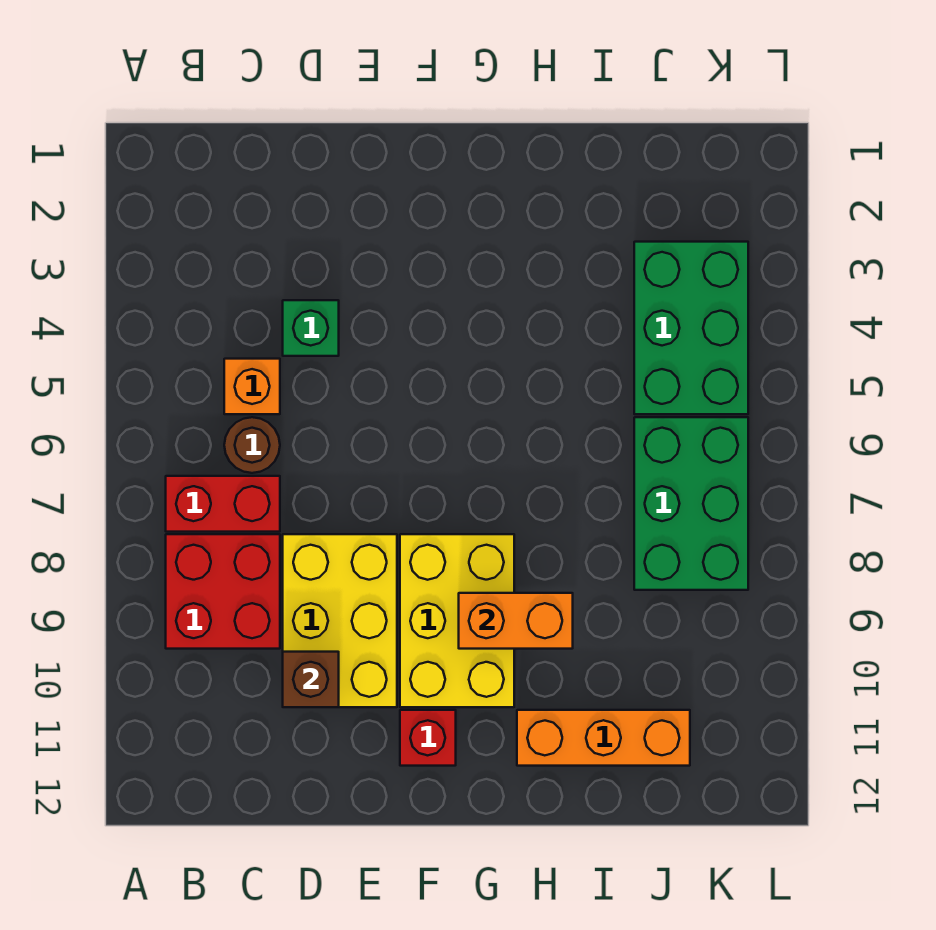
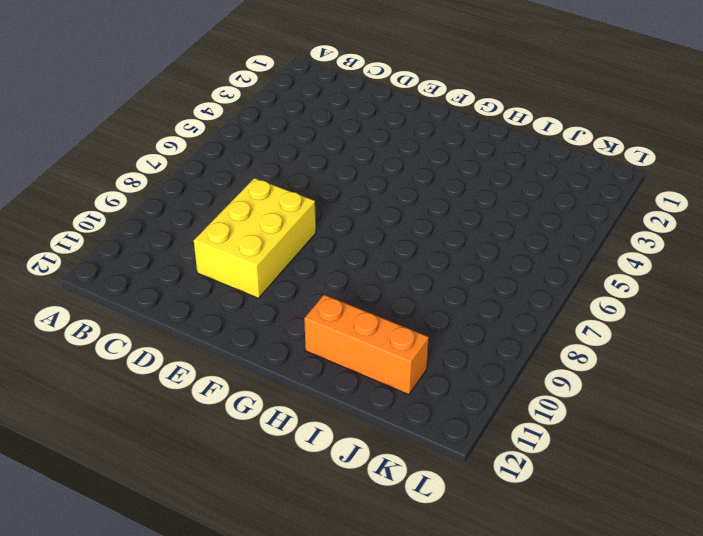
none -> red brick B7:C7 level 1
none -> red brick B8:C9 level 1
none -> orange brick C5 level 1

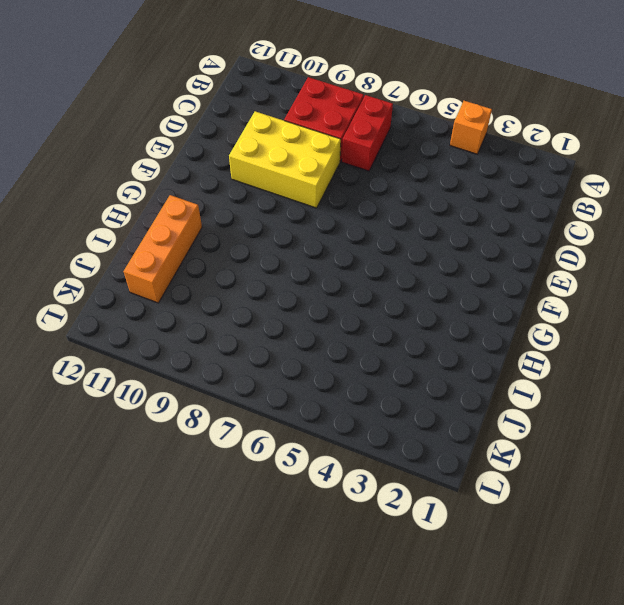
orange brick A4 level 1 -> orange brick C5 level 1
none -> brown round brick C6 level 1
none -> green brick D4 level 1
none -> yellow brick F8:G10 level 1

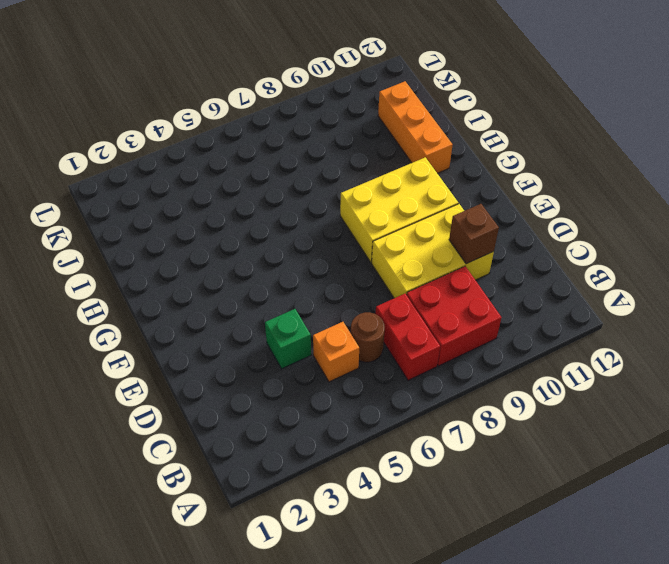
none -> red brick F11 level 1
none -> green brick J3:K5 level 1
none -> green brick J6:K8 level 1

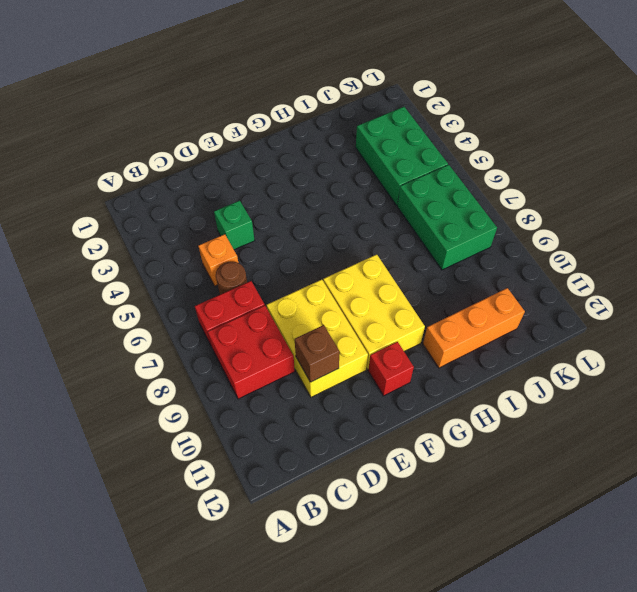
none -> orange brick G9:H9 level 2

